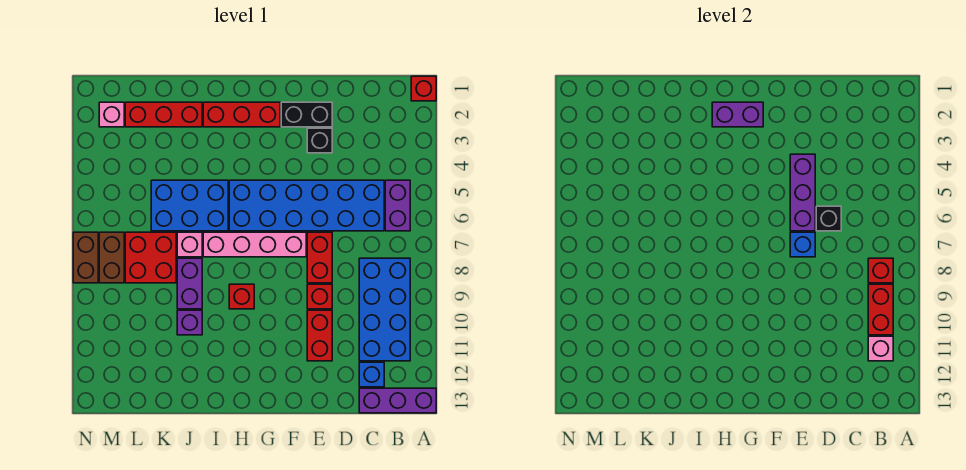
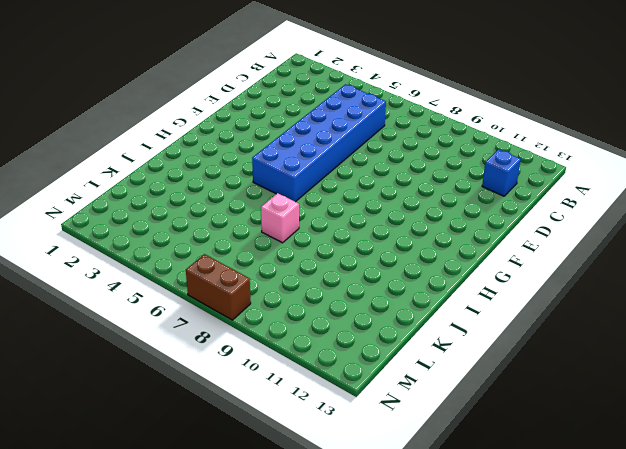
none -> red brick A1 level 1
none -> purple brick A13:C13 level 1
none -> purple brick B5:B6 level 1
none -> blue brick B8:C11 level 1

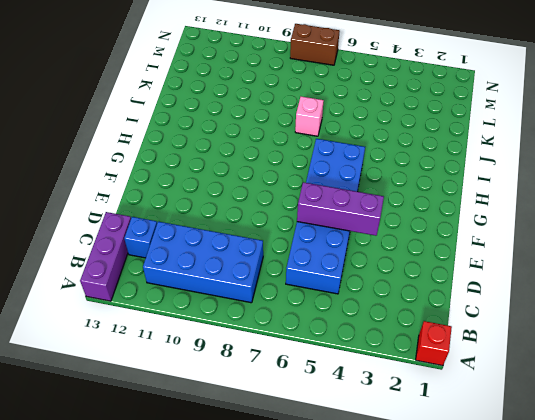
none -> purple brick B5:B6 level 1
none -> black brick E2:F2 level 1
none -> black brick E3 level 1
none -> red brick E7:E8 level 1

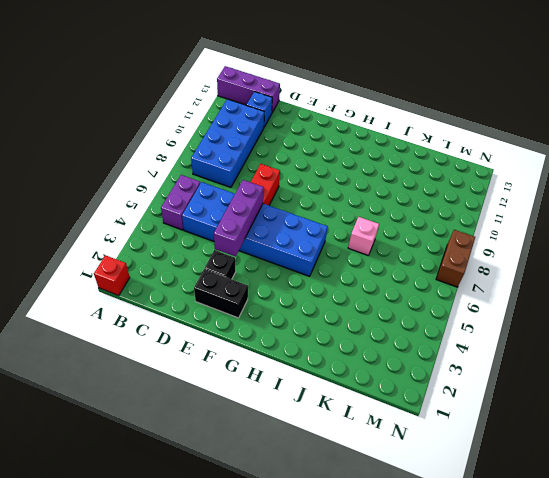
none -> red brick E9 level 1
none -> red brick E10:E11 level 1
none -> pink brick F7:I7 level 1
none -> red brick G2:I2 level 1

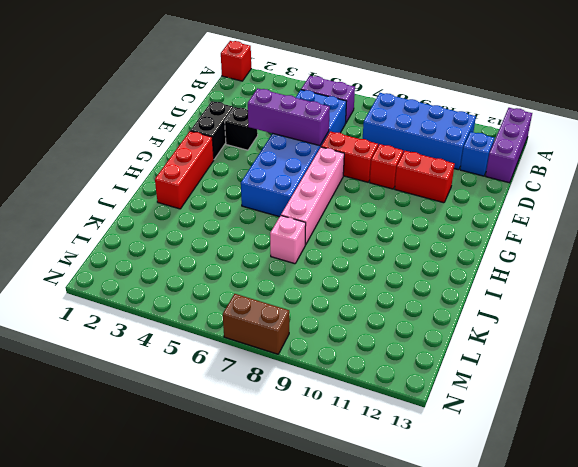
none -> red brick H9 level 1
none -> blue brick I5:K6 level 1
none -> red brick J2:L2 level 1
none -> purple brick J8:J9 level 1

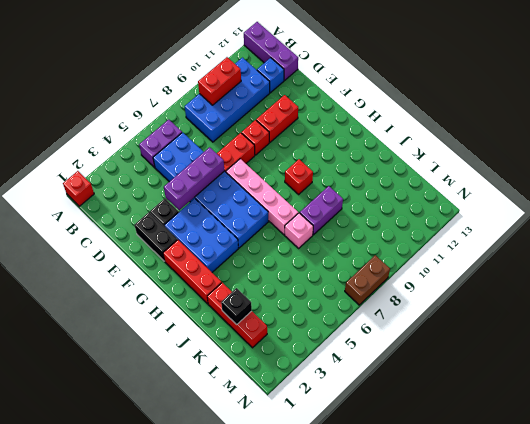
blue brick F3:H4 level 1 -> blue brick I5:K6 level 1
black brick K2 level 2 -> black brick D6 level 2
none -> purple brick J10 level 1
none -> red brick K7:L8 level 1
none -> pink brick M2 level 1
none -> brown brick M7:M8 level 1

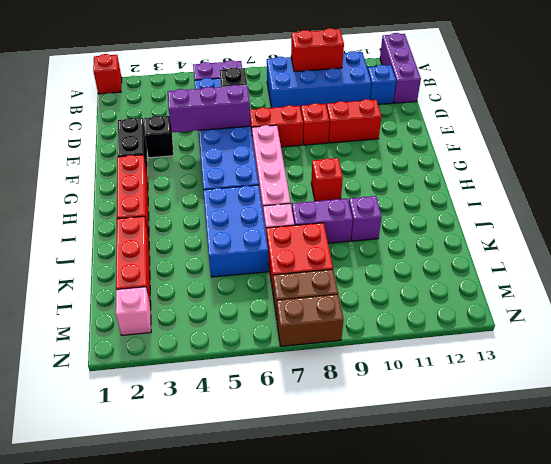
none -> red brick B8 level 2
none -> pink brick B11 level 2
none -> blue brick E7 level 2
none -> purple brick G2:H2 level 2

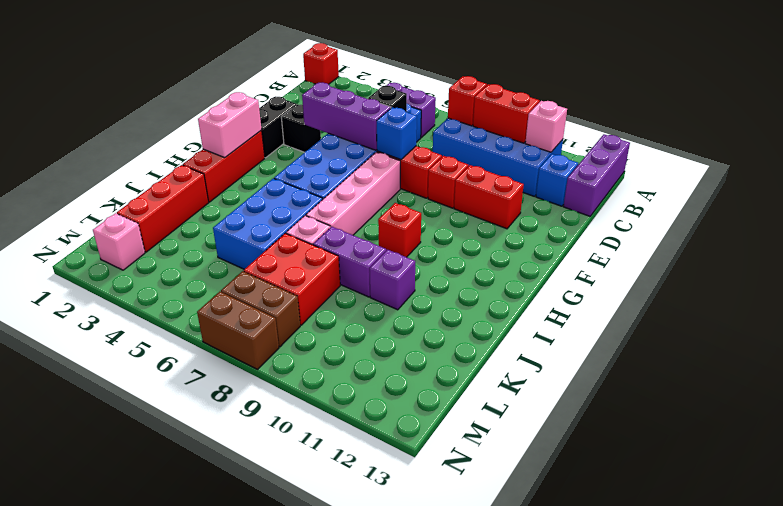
pink brick G2:H2 level 2 -> purple brick G2:H2 level 2

